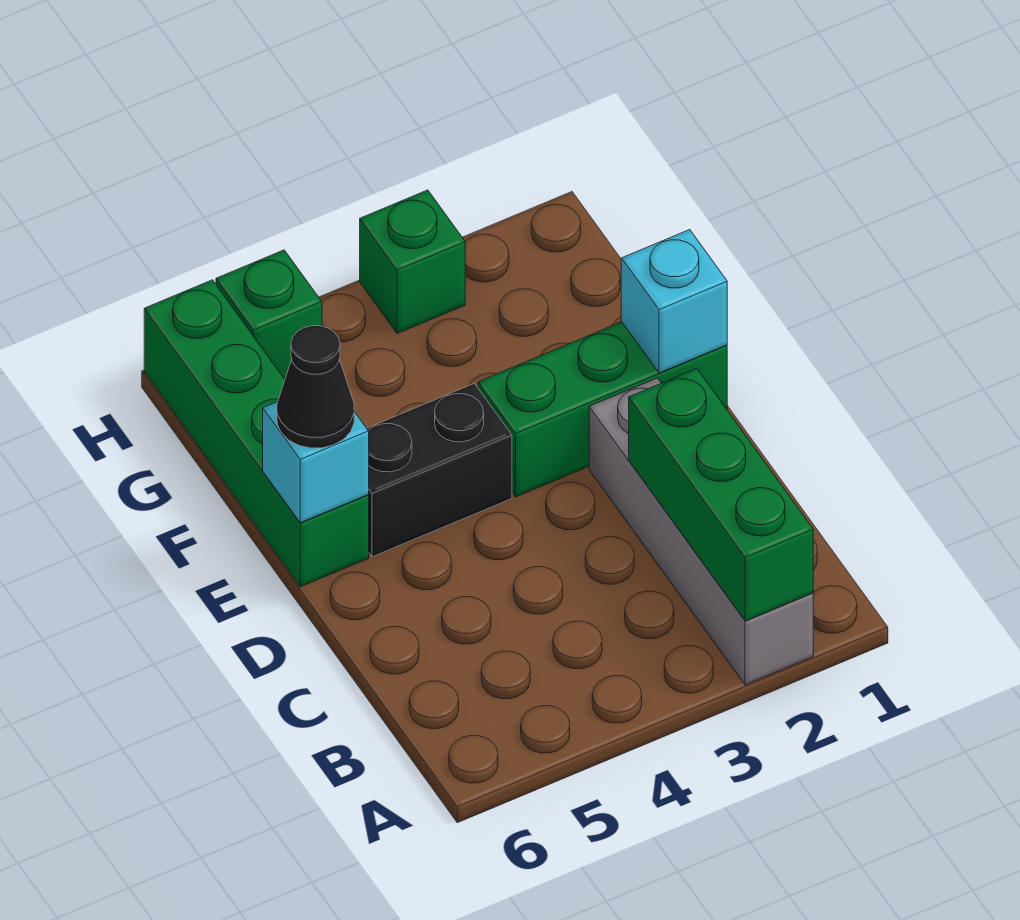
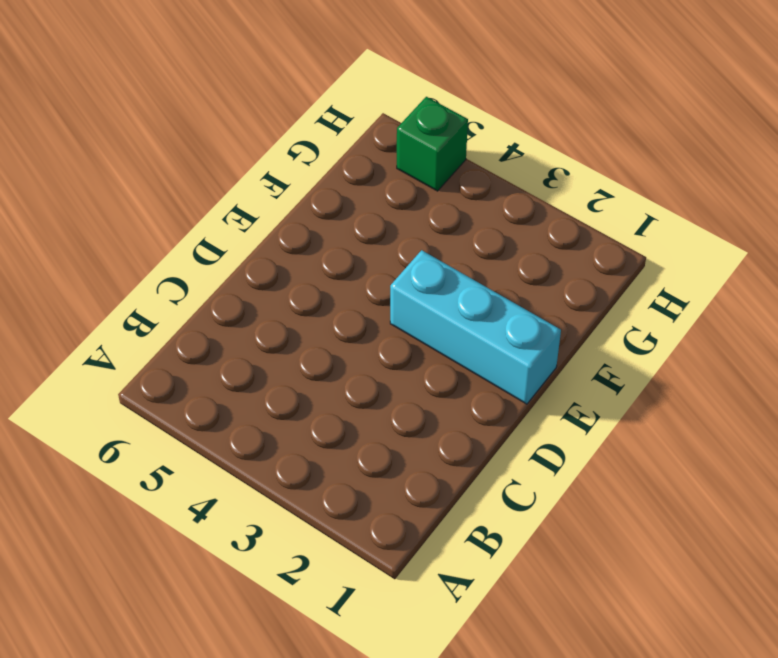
cyan brick E1:E3 level 1 -> green brick E1:E3 level 1
none -> grey brick A2:D2 level 1
none -> black brick E4:E5 level 1

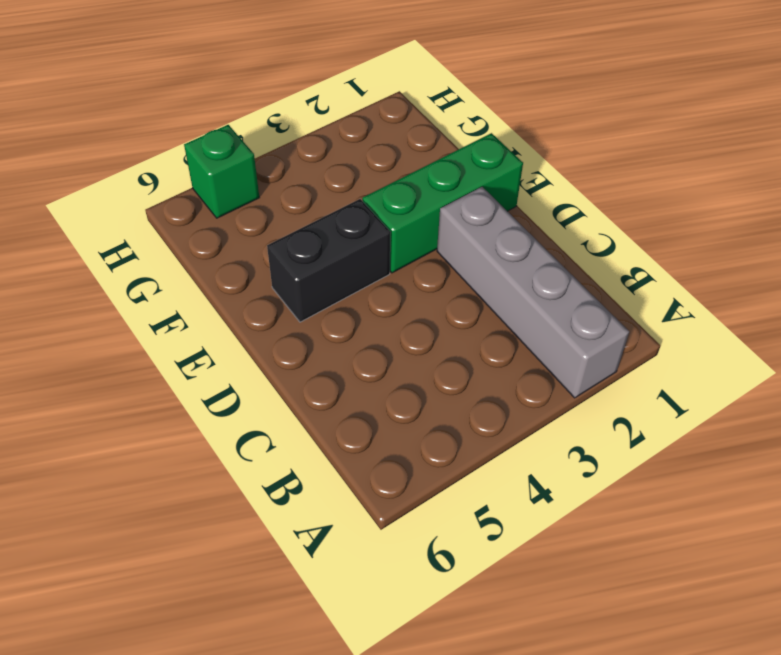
none -> green brick E6:H6 level 1
none -> green brick H3 level 1

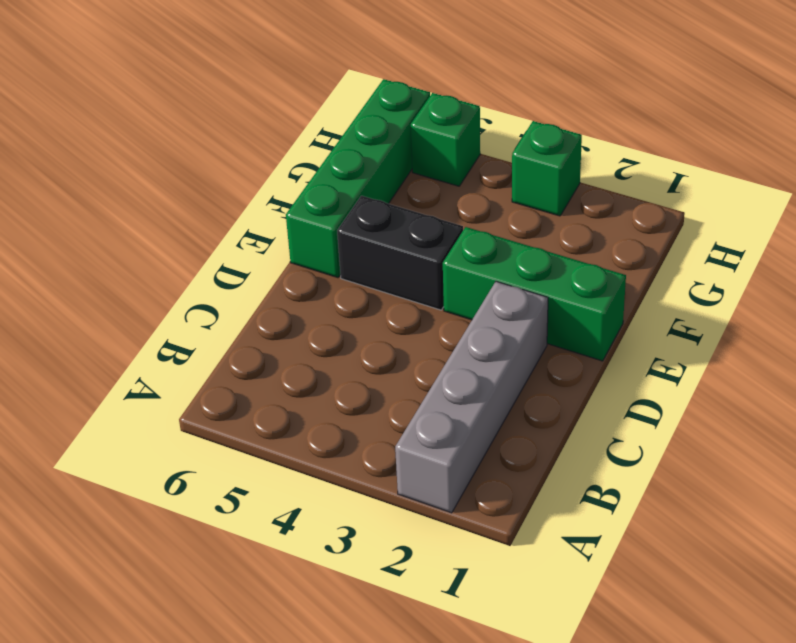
none -> green brick A2:C2 level 2
none -> cyan brick E1 level 2

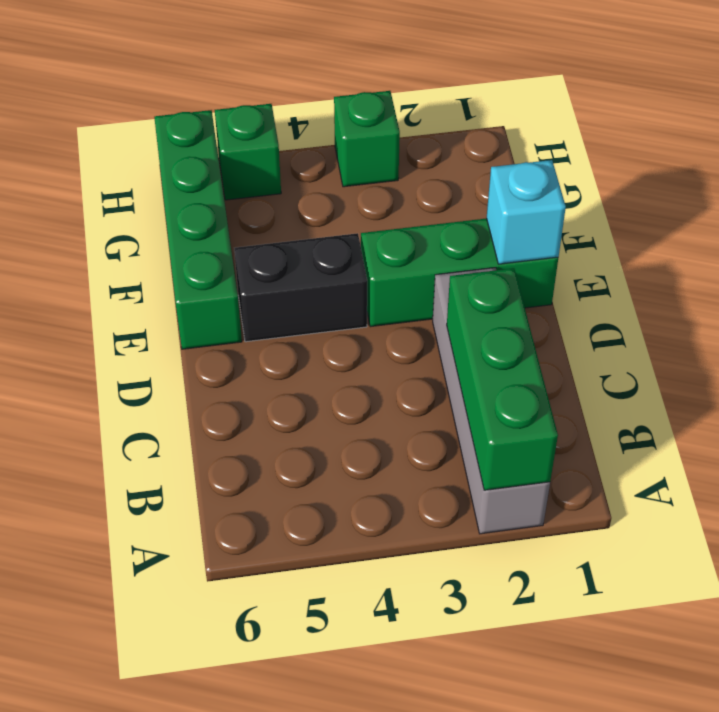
none -> cyan brick E6 level 2
none -> black cone E6 level 3

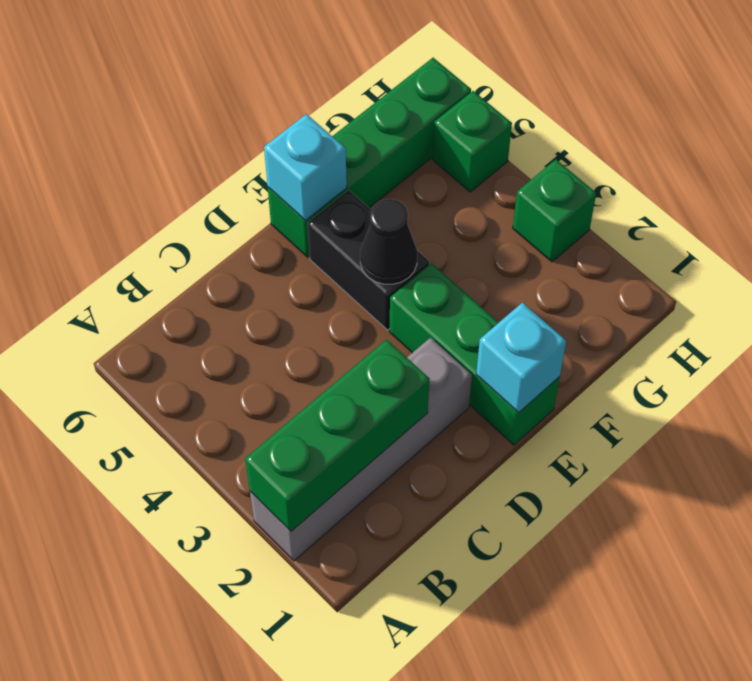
black cone E4 level 2 -> black cone E6 level 3

